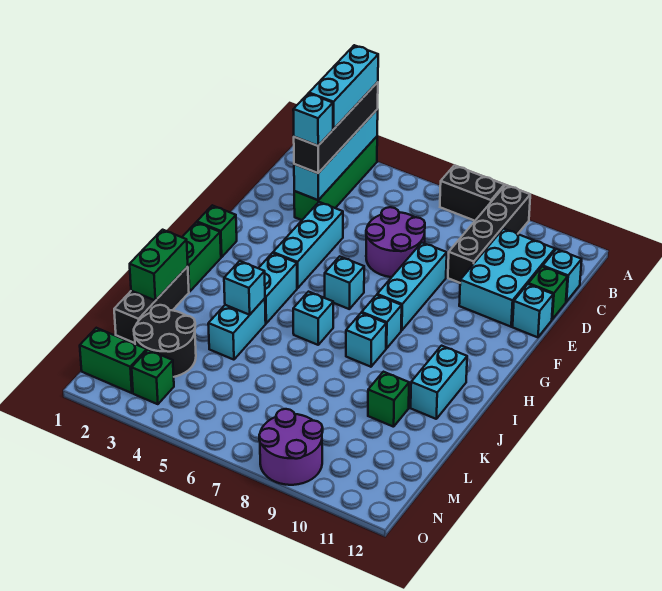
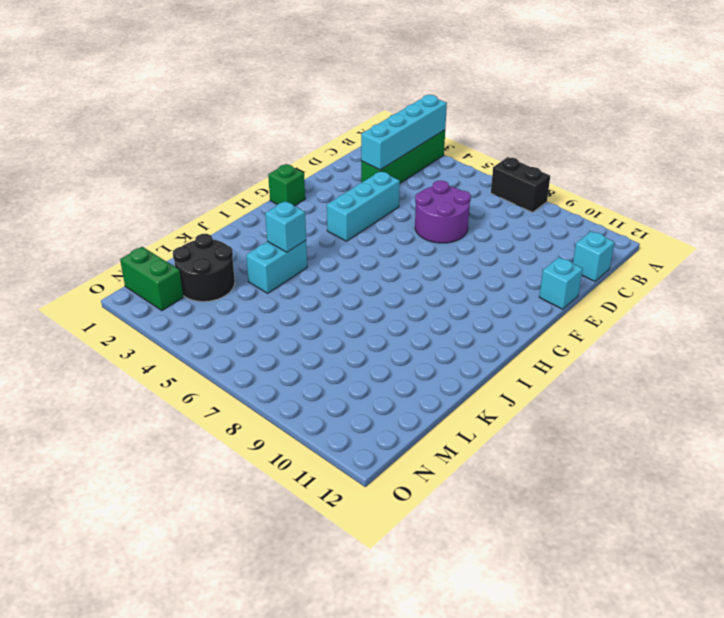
none -> black brick A9:D9 level 1
none -> cyan brick C10:E11 level 1
none -> green brick D12 level 1
none -> cyan brick E8:G8 level 1

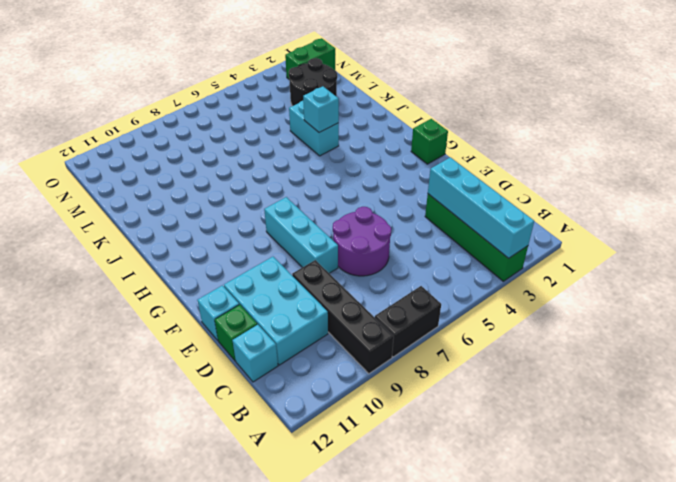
none -> cyan brick E4:G4 level 1
none -> cyan brick G6 level 1
none -> green brick H1:I1 level 1
none -> cyan brick H4:I4 level 1

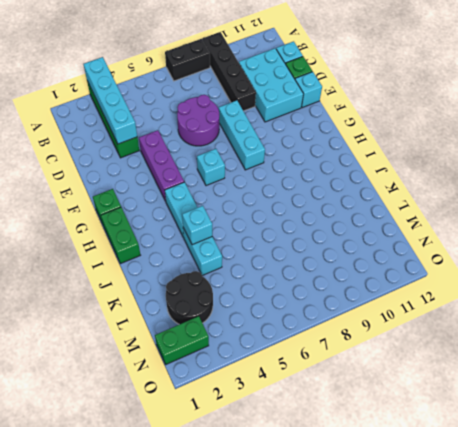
purple brick E4:G4 level 1 -> cyan brick E4:G4 level 1
none -> cyan brick H8 level 1
none -> cyan brick I6 level 1
none -> cyan brick I8 level 1
none -> cyan brick I11:J11 level 1

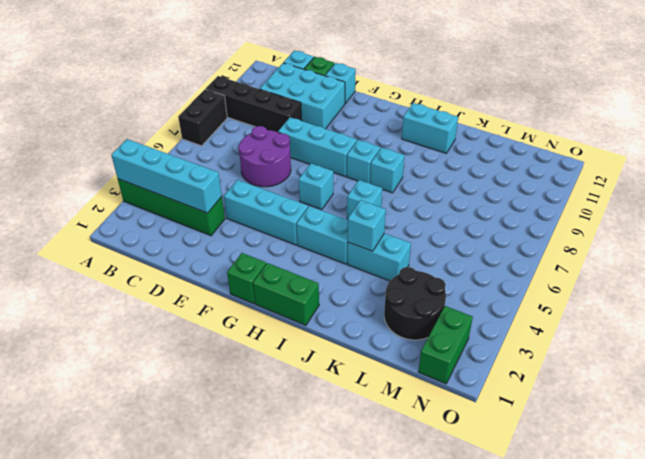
none -> black brick J1:L1 level 1
none -> green brick K10 level 1
none -> green brick N3 level 1
none -> purple round brick N8:O9 level 1

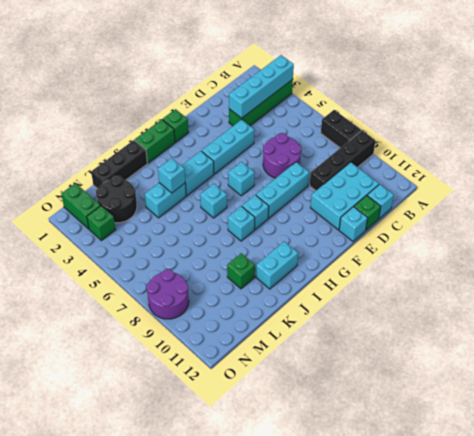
none -> green brick J1:K1 level 2
none -> black brick A3:D3 level 3
none -> cyan brick A3:C3 level 4
none -> cyan brick D3 level 4

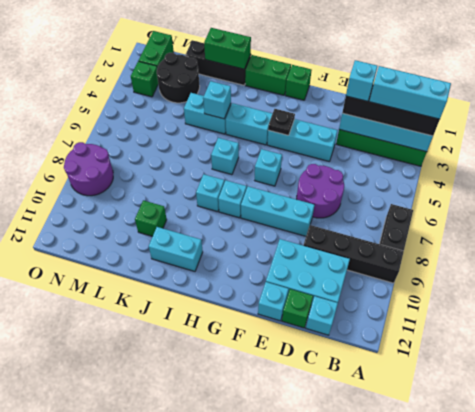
black plate G4 level 2 -> none

